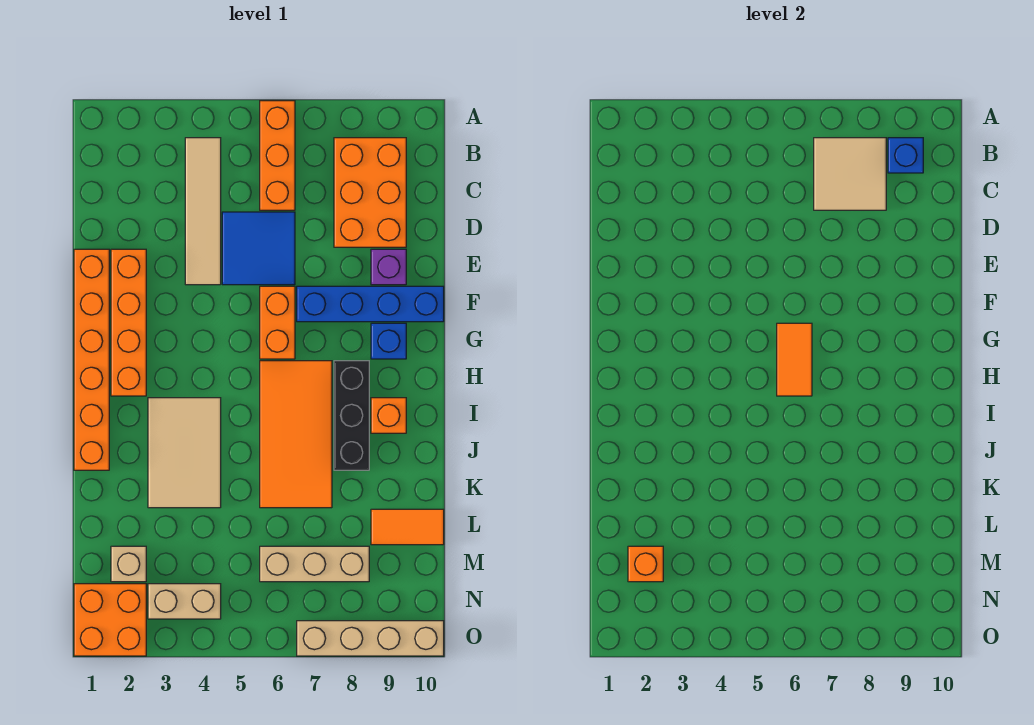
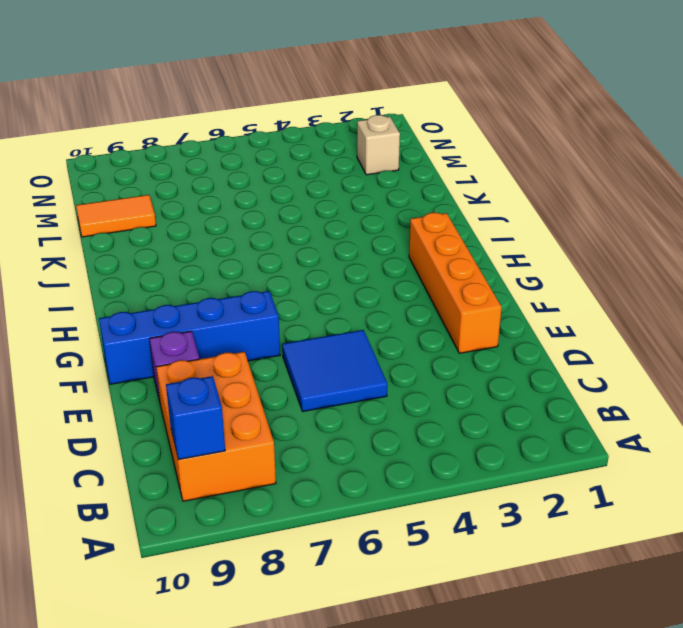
none -> orange brick A6:C6 level 1
none -> tan tile B4:E4 level 1
none -> orange brick E1:J1 level 1

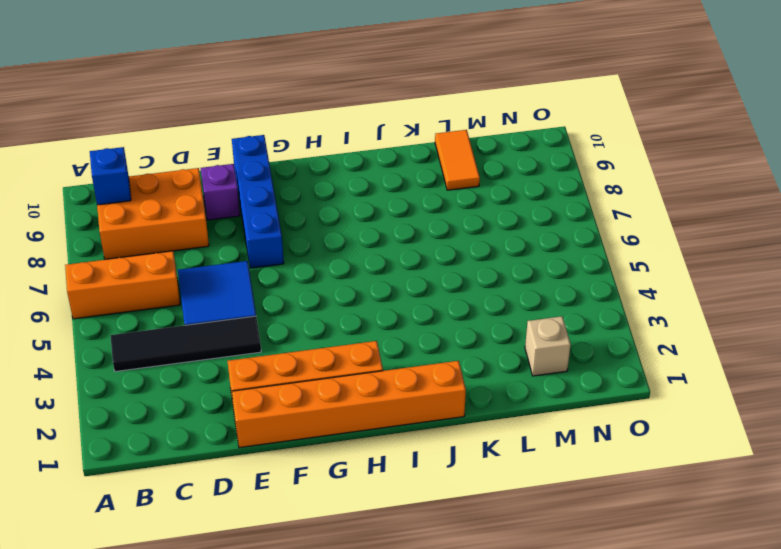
black tile B4:E4 level 1 -> tan tile B4:E4 level 1
none -> orange brick F6:G6 level 1
none -> blue brick G9 level 1
none -> orange tile H6:K7 level 1

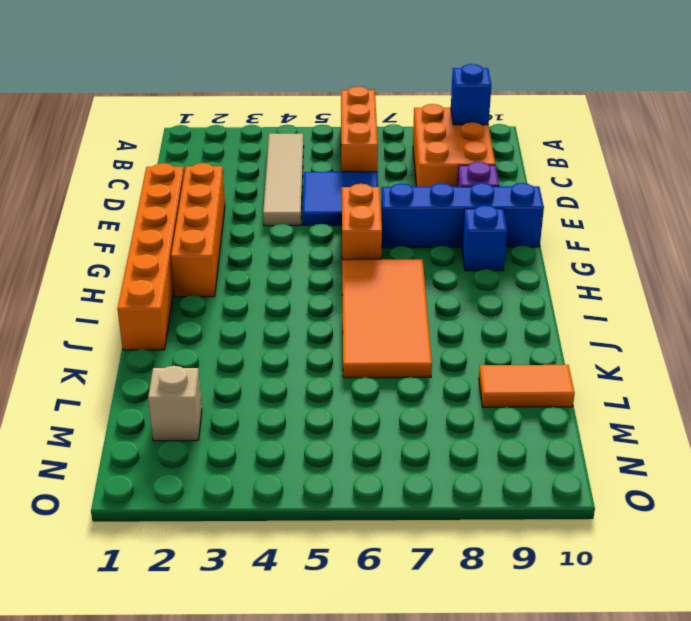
none -> black brick H8:J8 level 1
none -> tan tile I3:K4 level 1
none -> orange brick I9 level 1

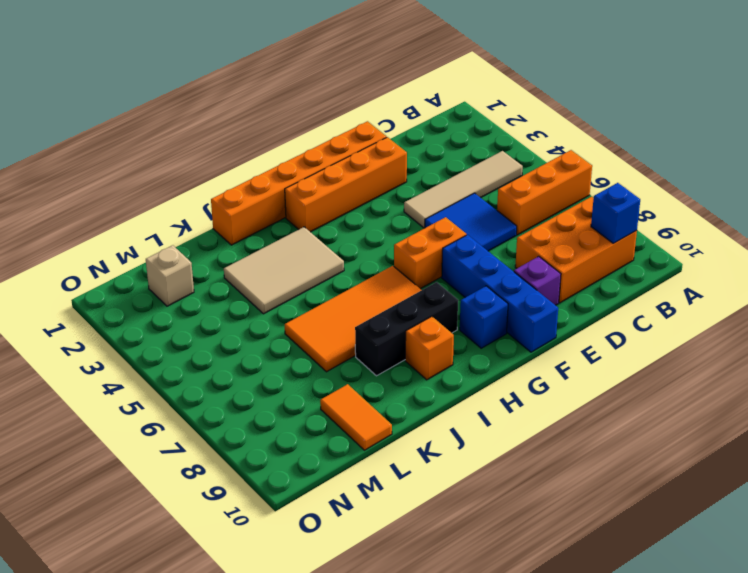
none -> tan brick M6:M8 level 1
none -> orange brick N1:O2 level 1
none -> tan brick N3:N4 level 1

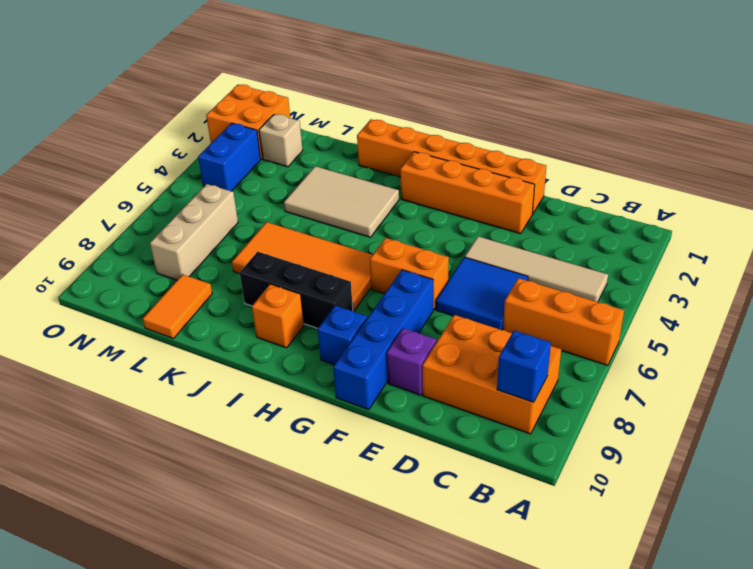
blue brick N3:N4 level 1 -> tan brick N3:N4 level 1
none -> tan brick O7:O10 level 1
none -> tan tile B7:C8 level 2
none -> orange tile G6:H6 level 2

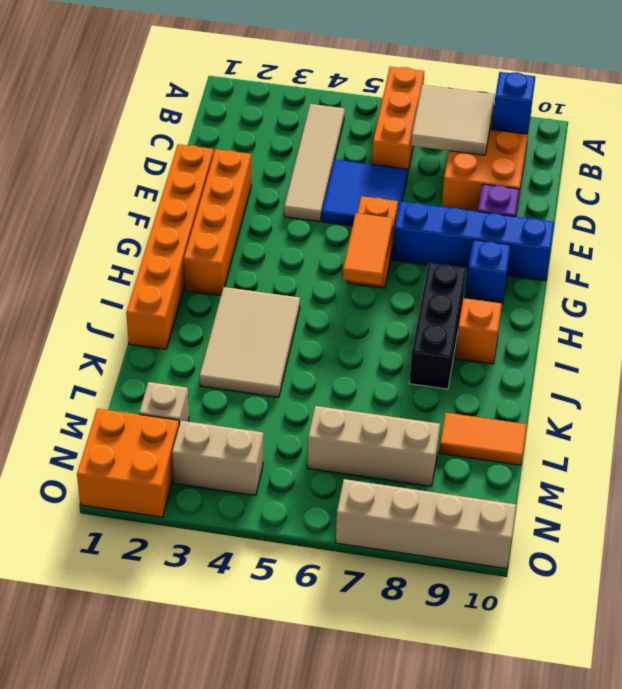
none -> orange tile H6:K7 level 1
none -> orange brick M2 level 2

